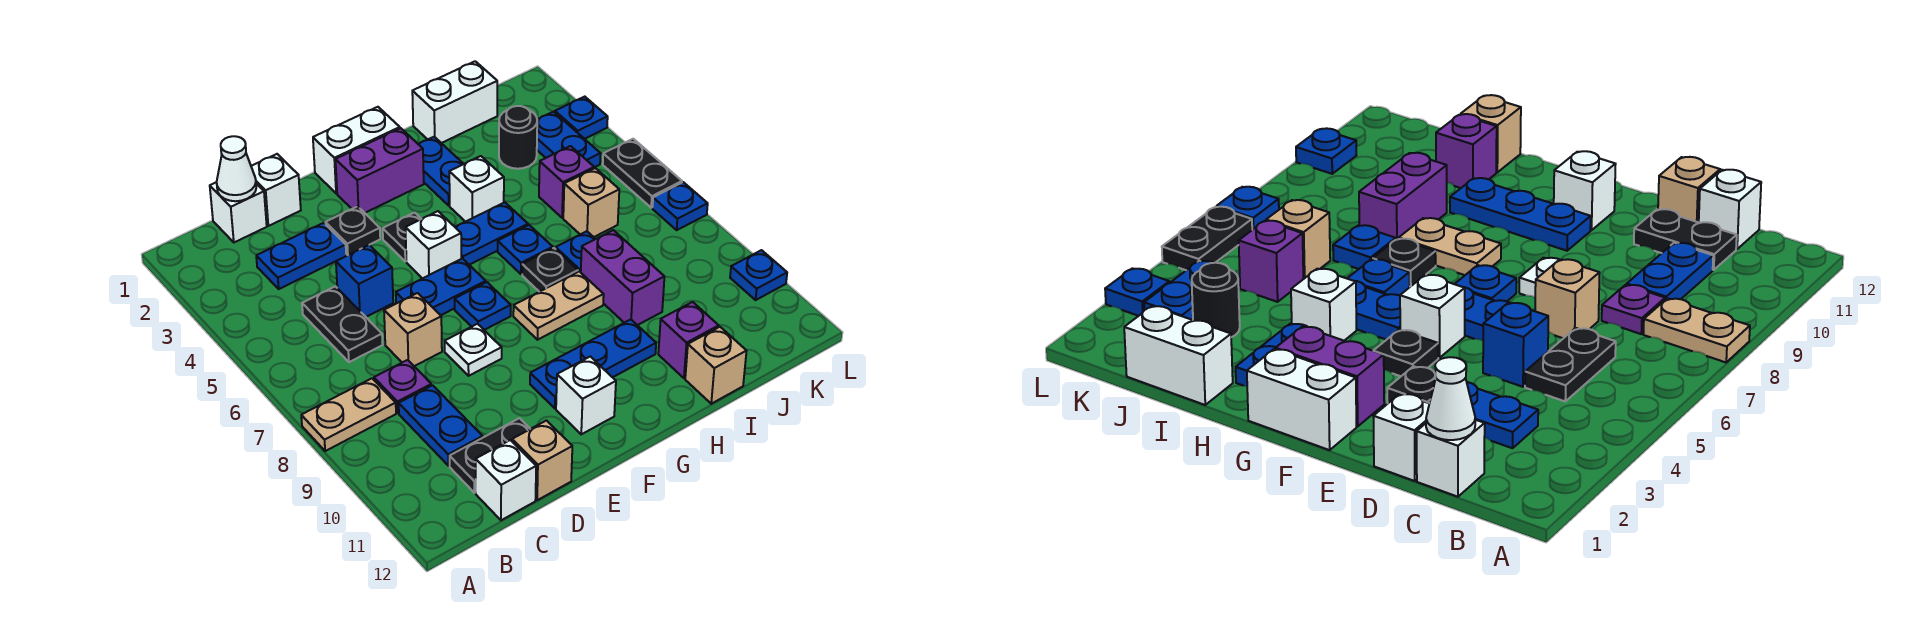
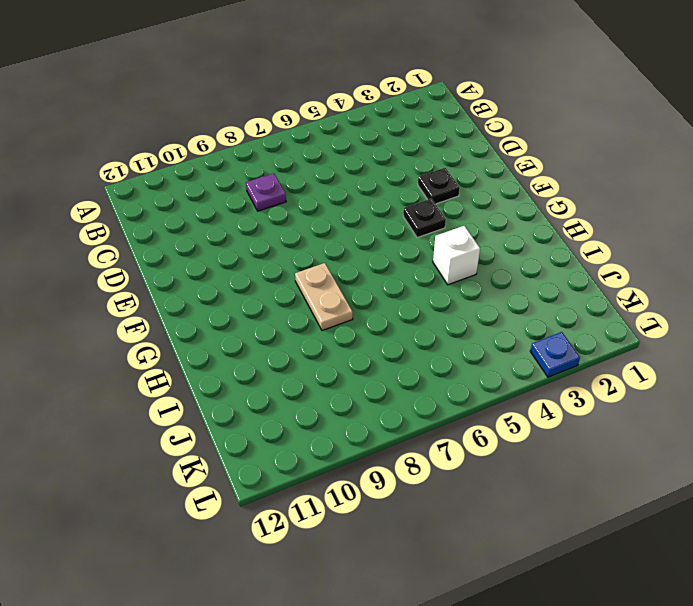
none -> tan plate A8:B8 level 1
none -> white brick C1 level 1
none -> blue plate C3:D3 level 1
none -> black plate C5:C6 level 1

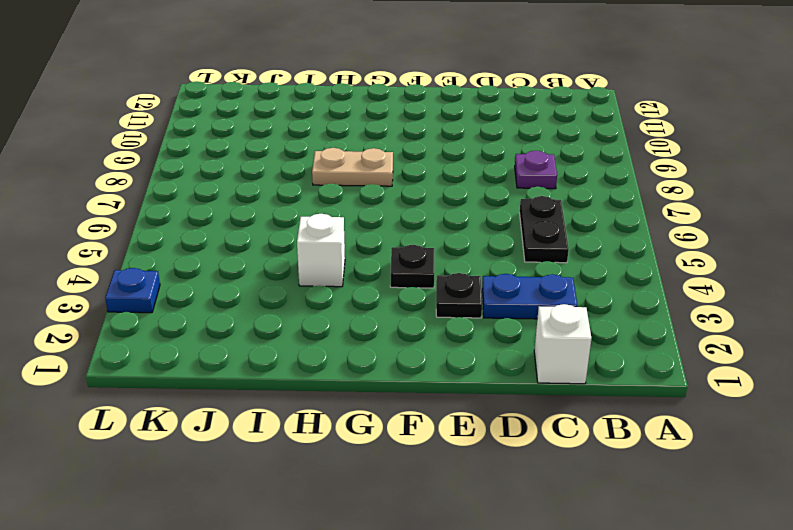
none -> tan plate A8:B8 level 1
none -> blue plate C9:C10 level 1
none -> black plate C11:D11 level 1
none -> white brick C12 level 1

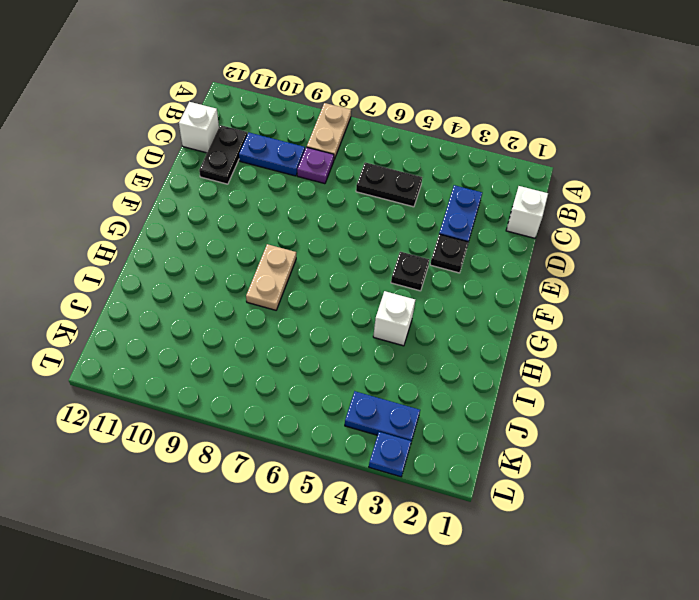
none -> white brick D1 level 1
none -> blue brick D5 level 1
none -> tan brick D7 level 1
none -> tan brick D12 level 1

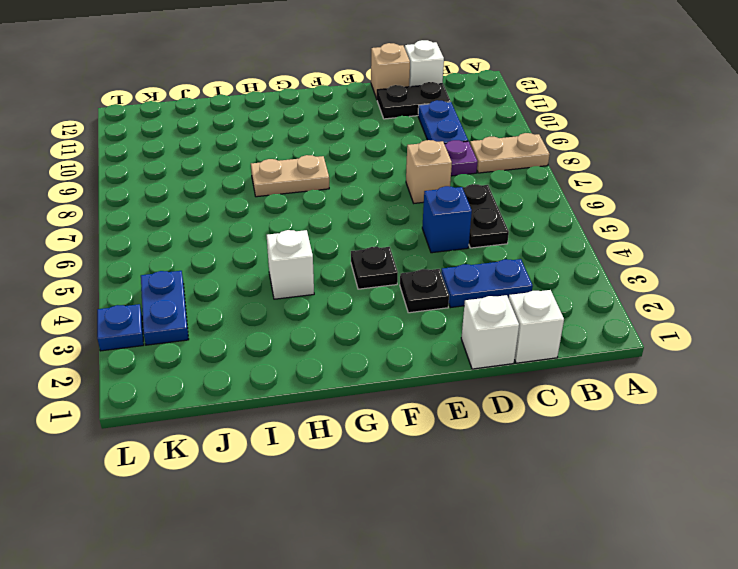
none -> blue plate E6:F6 level 1
none -> white plate E8 level 1
none -> white brick F1:G1 level 1
none -> purple brick F2:G2 level 1

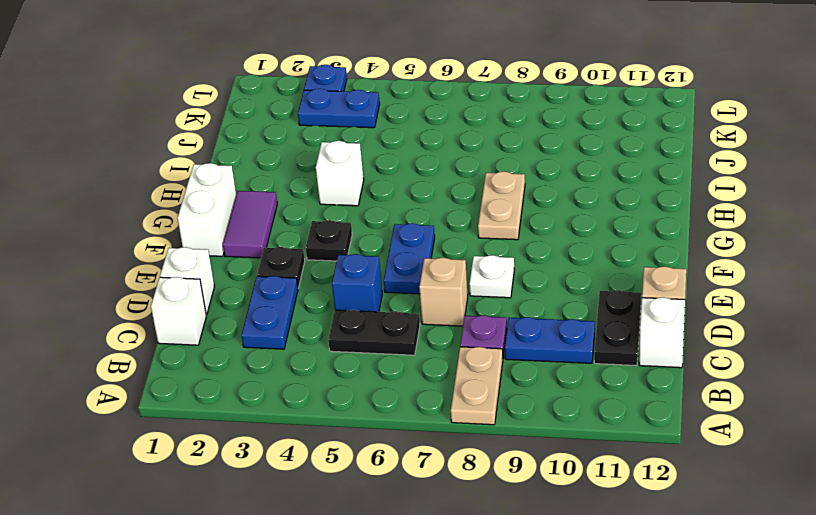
purple tile F2:G2 level 1 -> purple brick F2:G2 level 1
none -> white brick F5 level 1
none -> blue plate F7 level 1
none -> blue plate F10:H10 level 1
none -> white brick F11 level 1

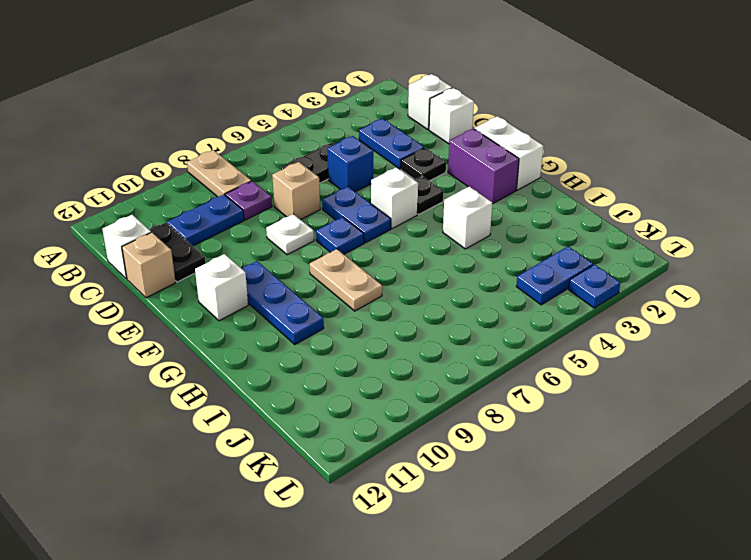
none -> blue plate G5:H5 level 1
none -> blue plate H2:H3 level 1
none -> blue plate H6 level 1
none -> black plate H7 level 1

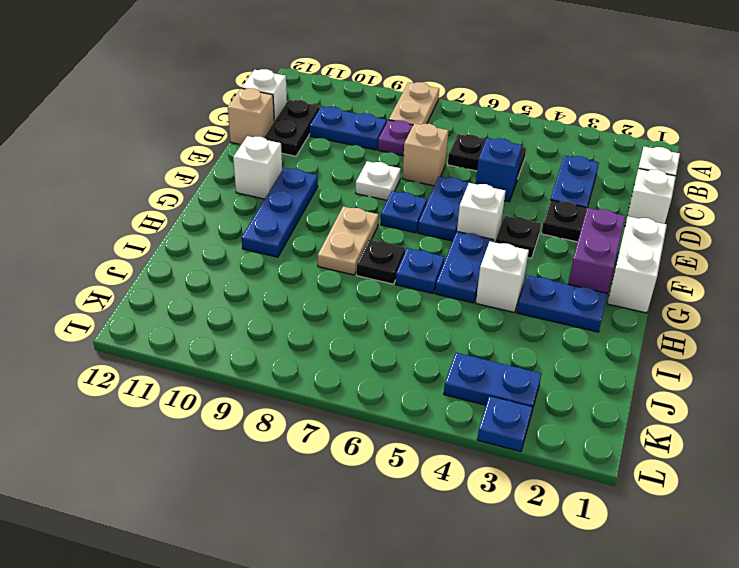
none -> white brick I1:J1 level 1
none -> blue plate I7 level 1
none -> purple brick I8:I9 level 1
none -> purple brick I11 level 1

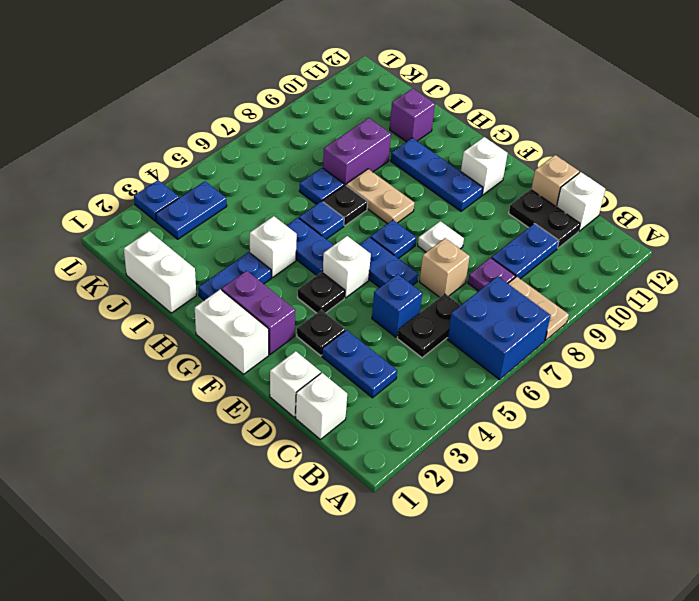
blue brick A6:B7 level 1 -> none
none -> tan brick I12 level 1
none -> black round brick J3 level 1
none -> purple brick J5 level 1
none -> tan brick J6 level 1

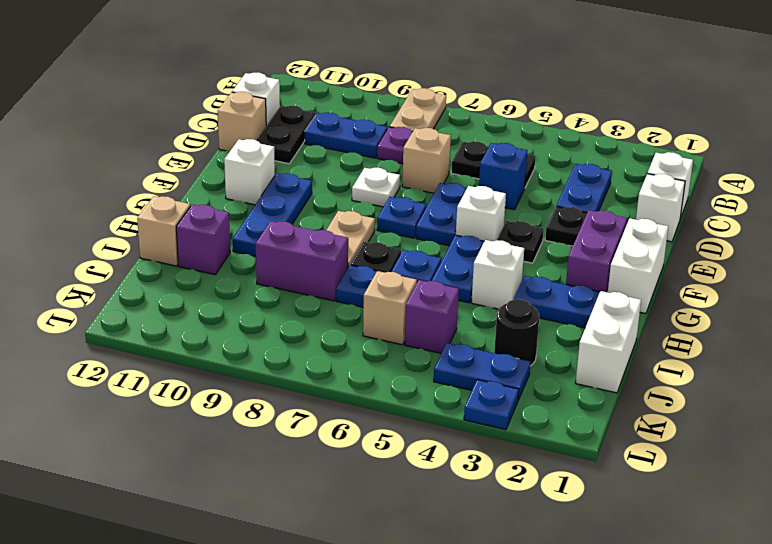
none -> black plate L5:L6 level 1
none -> blue plate L7 level 1
none -> blue plate L10 level 1
none -> white cone C1 level 2

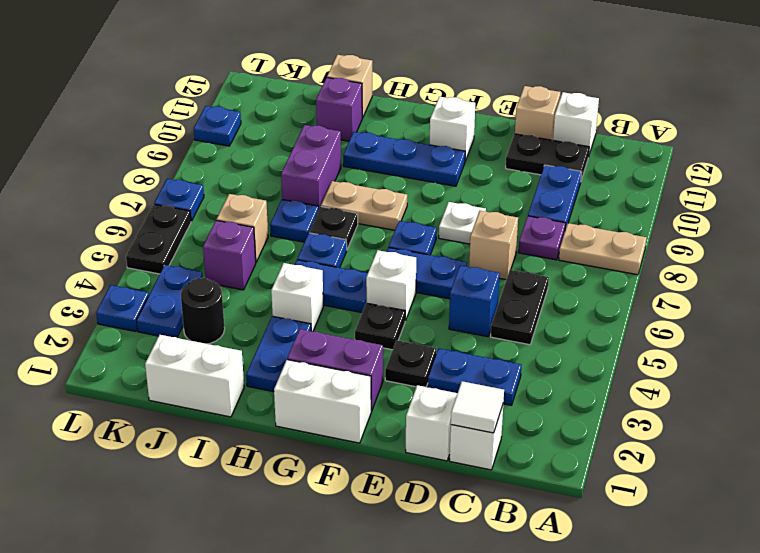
white tile C1 level 2 -> white cone C1 level 2

